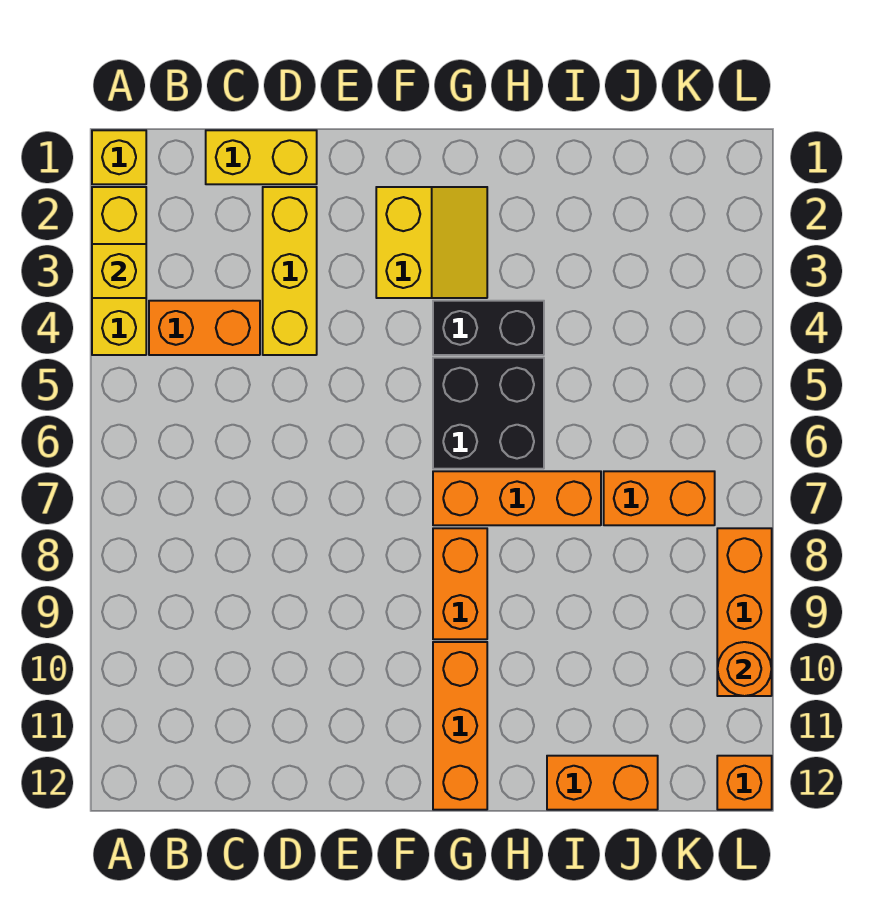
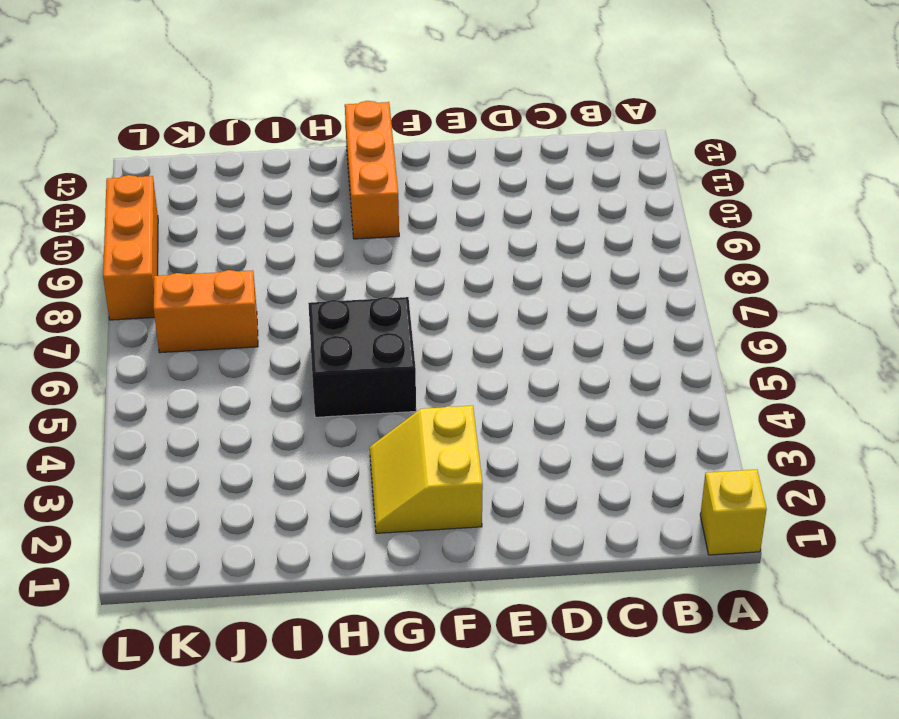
none -> yellow brick A2:A4 level 1
none -> orange brick B4:C4 level 1
none -> yellow brick C1:D1 level 1

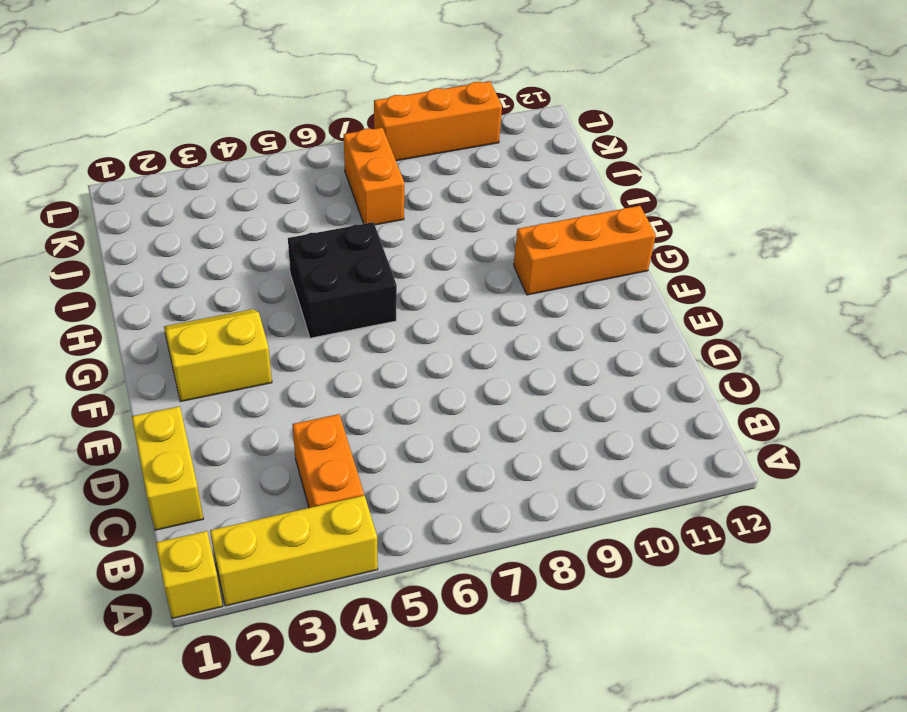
none -> yellow brick D2:D4 level 1
none -> black brick G4:H4 level 1
none -> orange brick G7:I7 level 1

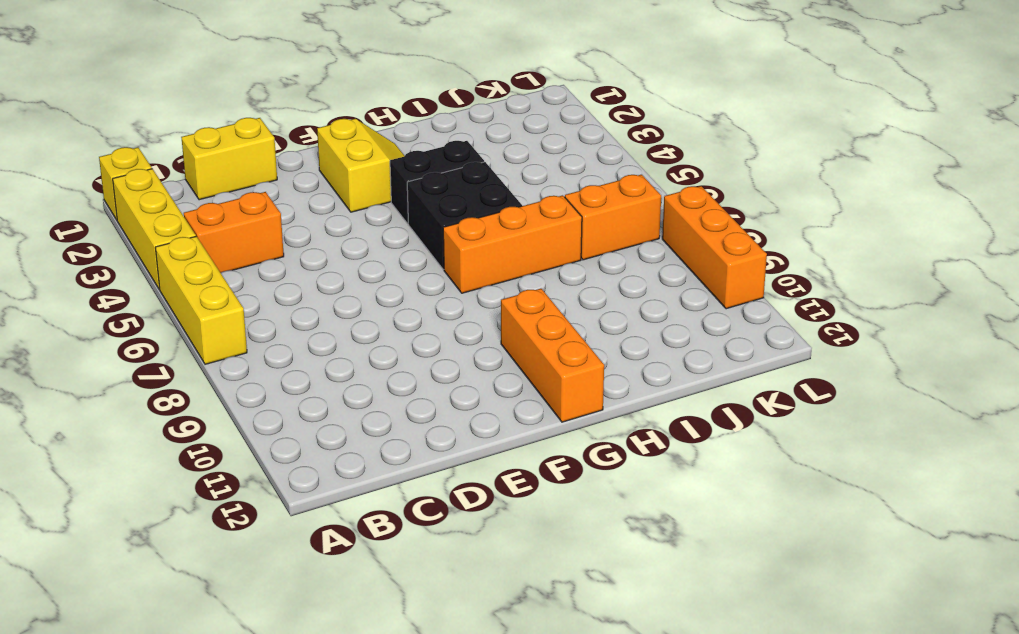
yellow brick A5:A7 level 1 -> yellow brick D2:D4 level 1
none -> orange brick G8:G9 level 1
none -> orange brick I12:J12 level 1
none -> orange brick L12 level 1

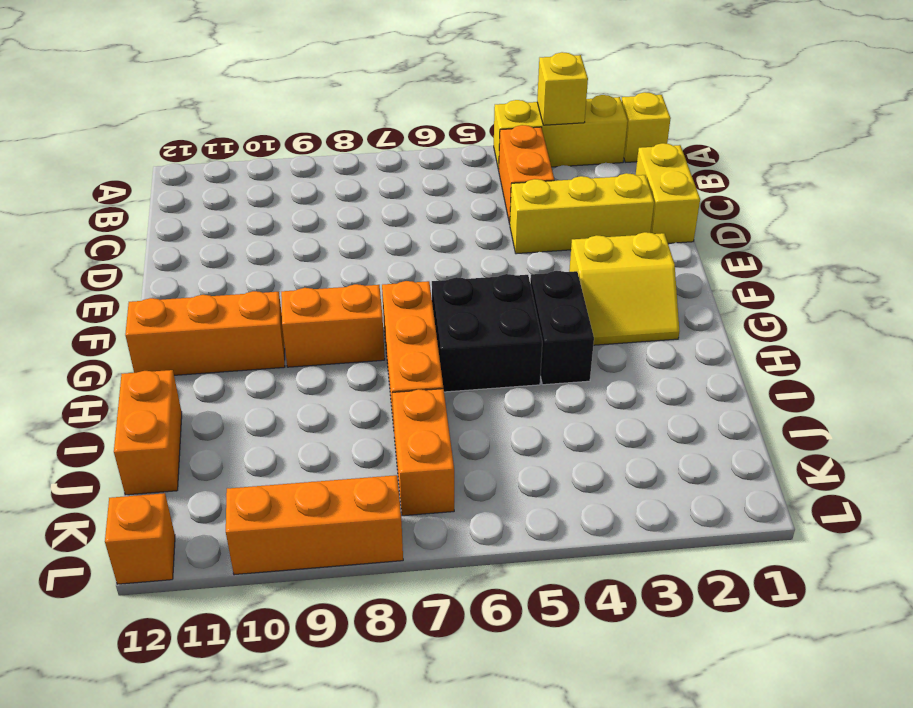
none -> orange round brick L10 level 2

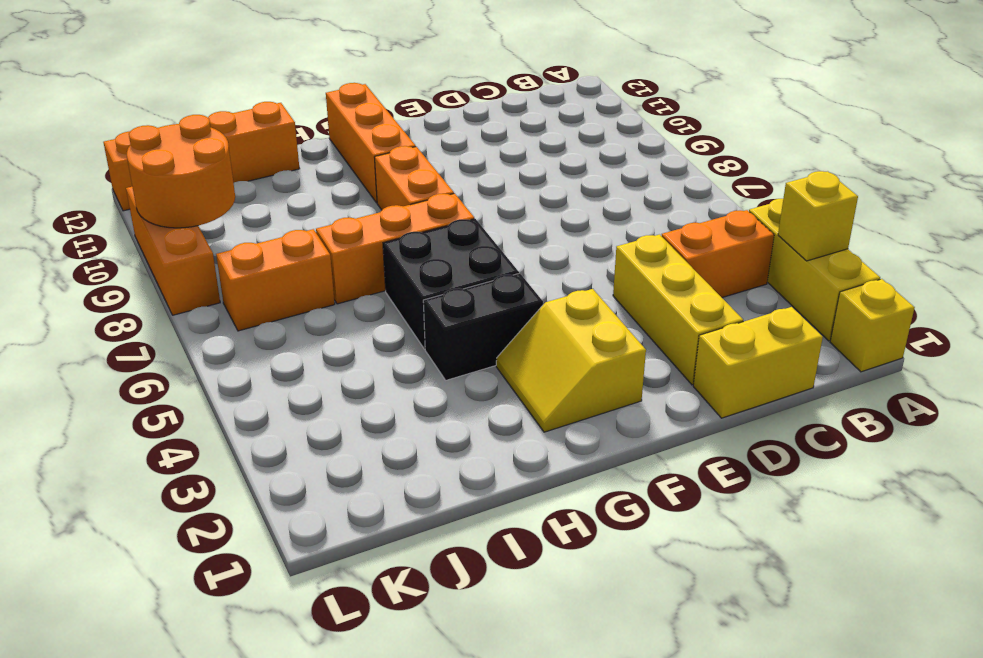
orange round brick K9:L10 level 2 -> orange round brick L10 level 2

